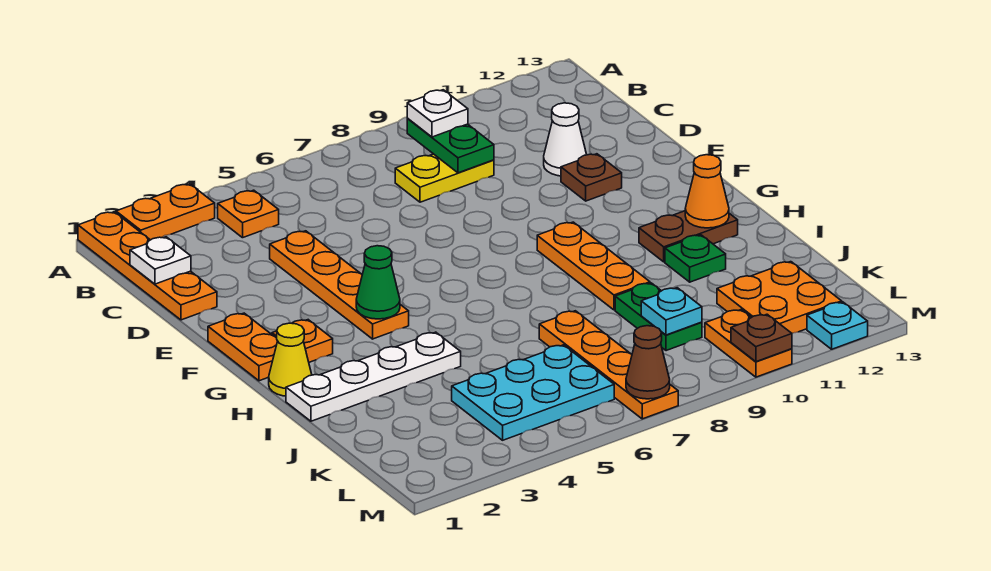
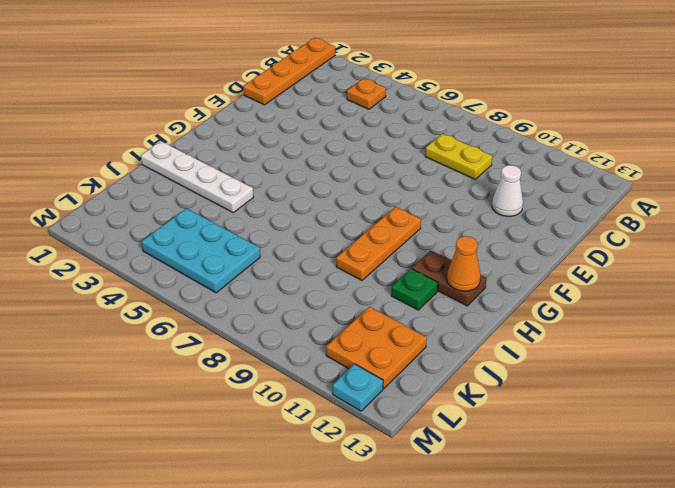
none -> orange plate A2:A3 level 1
none -> orange plate D4:G4 level 1
none -> brown plate E11 level 1

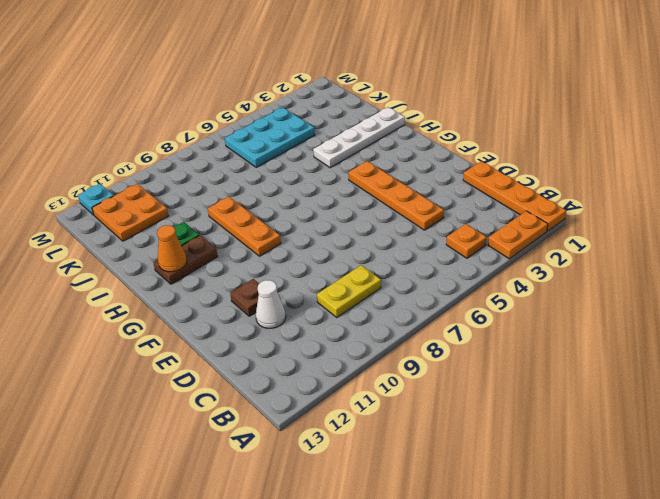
none -> orange plate F1:G1 level 1
none -> orange plate G2 level 1
none -> yellow cone H1 level 1

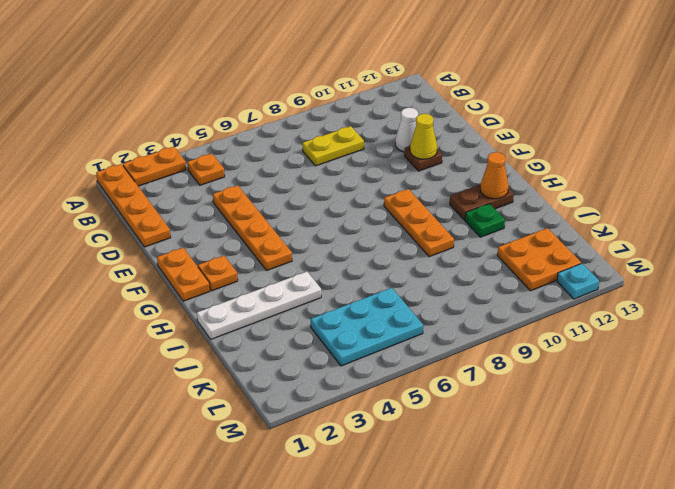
yellow cone E11 level 2 -> yellow cone H1 level 1
none -> orange plate J7:M7 level 1
none -> green plate J9:K9 level 1
none -> orange plate L10:M10 level 1

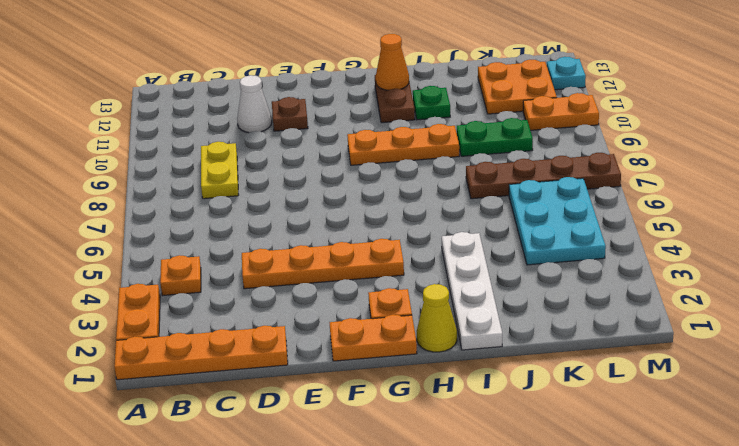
brown plate J7:M7 level 1 -> orange plate J7:M7 level 1
none -> green plate B9:C9 level 2
none -> white plate C1 level 2
none -> green cone G4 level 2

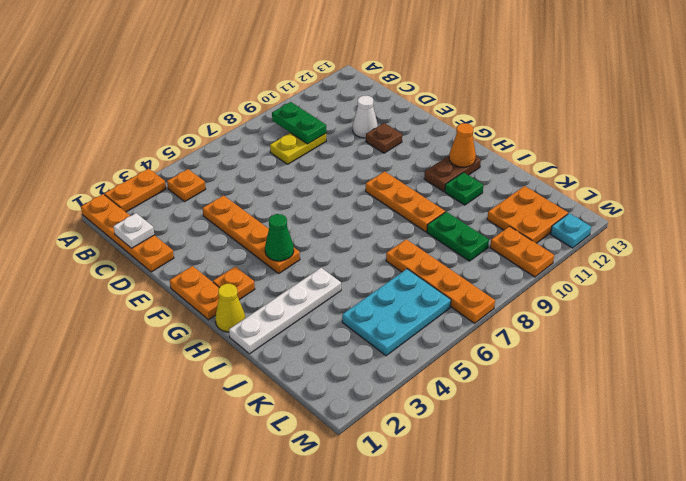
none -> cyan plate K9 level 2
none -> brown cone M7 level 2
none -> brown plate M10 level 2

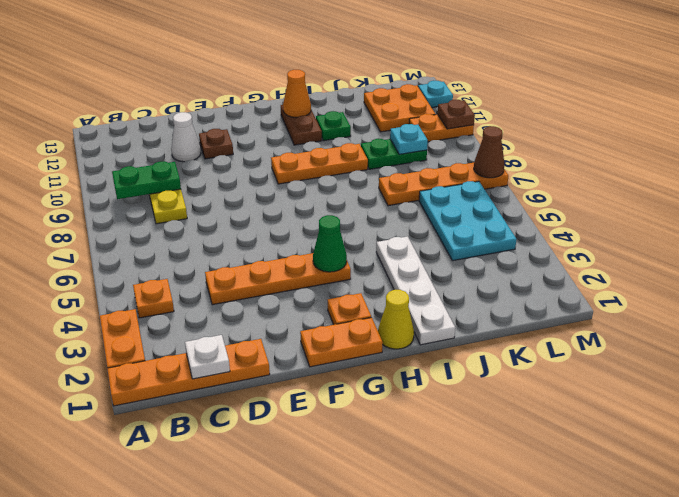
none -> white plate B9 level 3

